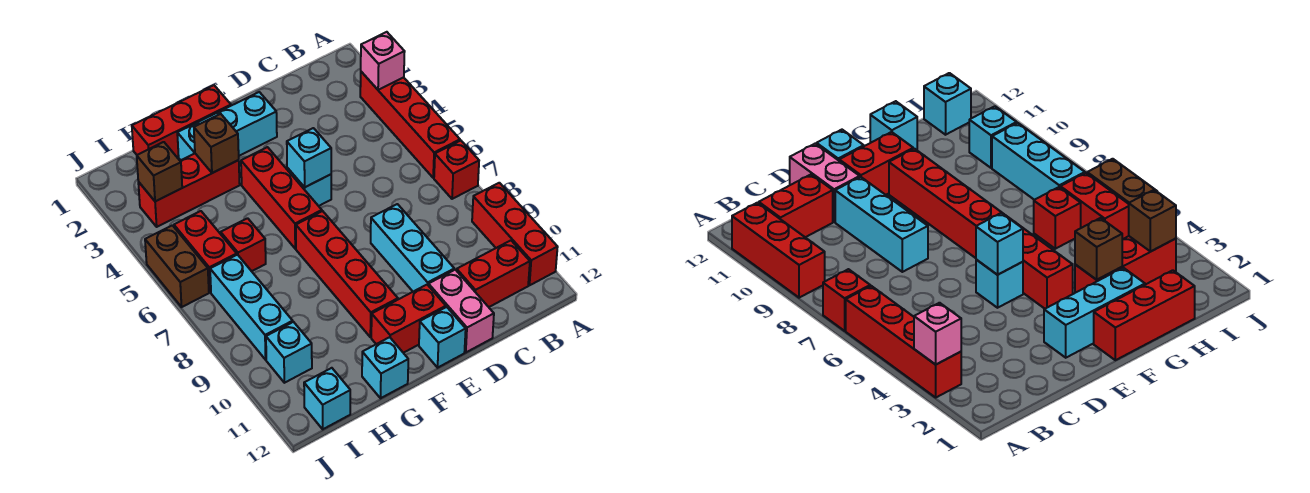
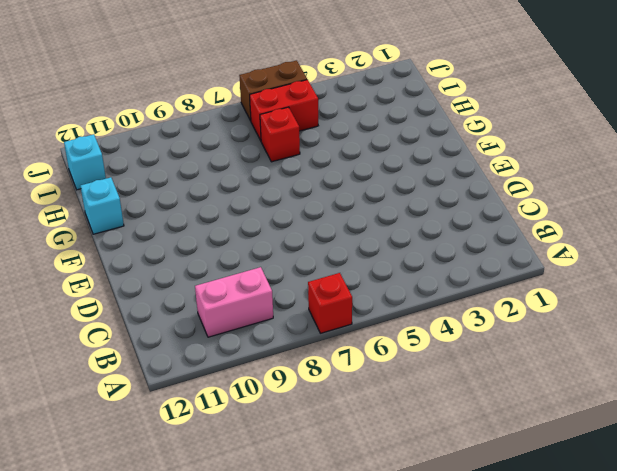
pink brick B9:B10 level 1 -> pink brick D11:D12 level 1
none -> red brick A3:A6 level 1
none -> red brick A9:A11 level 1
none -> red brick B11:C11 level 1

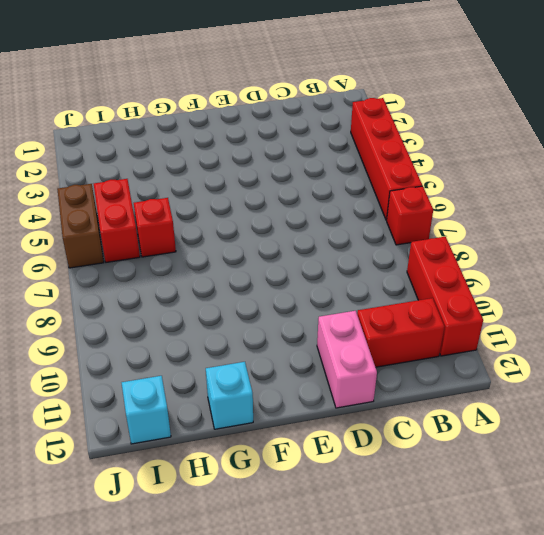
none -> cyan brick D8:D10 level 1
none -> cyan brick E2:G2 level 1
none -> cyan brick E5 level 1

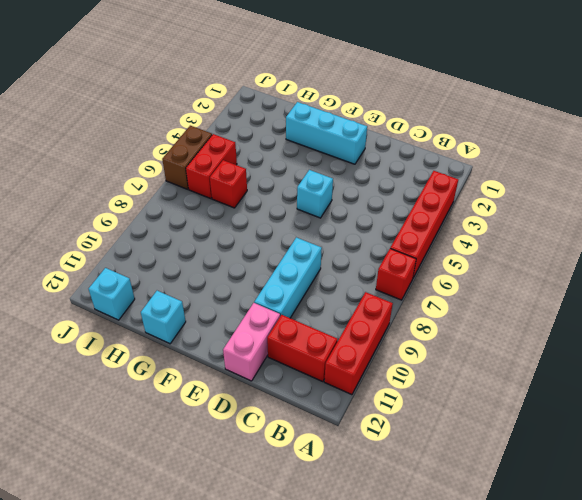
none -> red brick E11:F11 level 1
none -> cyan brick E12 level 1
none -> red brick F1:H1 level 1

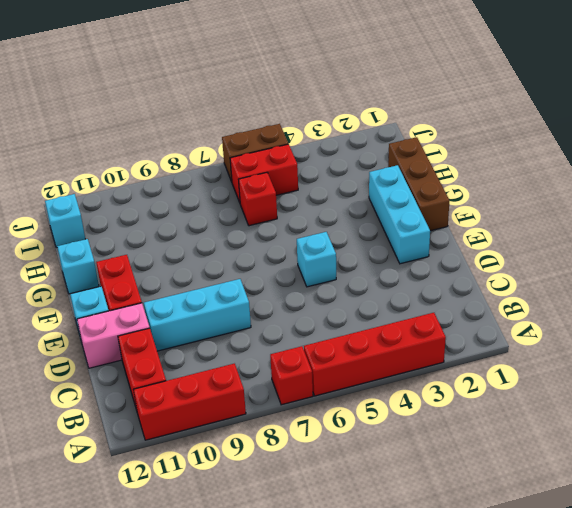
brown brick F1:H1 level 1 -> red brick F1:H1 level 1
none -> red brick F4:F6 level 1
none -> red brick F7:F10 level 1
none -> red brick G3:I3 level 1

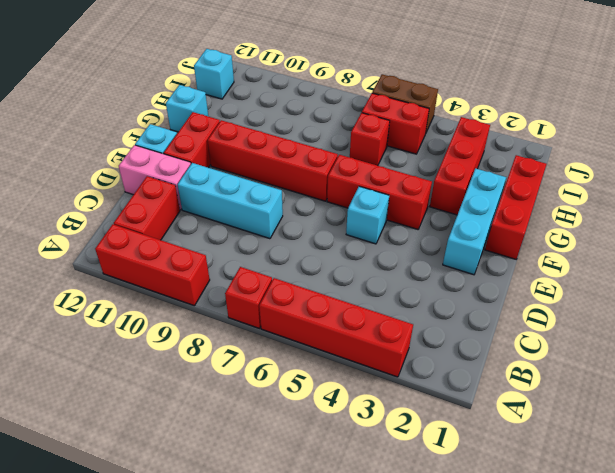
none -> cyan brick I7:I9 level 1
none -> cyan brick I10 level 1
none -> pink brick A3 level 2

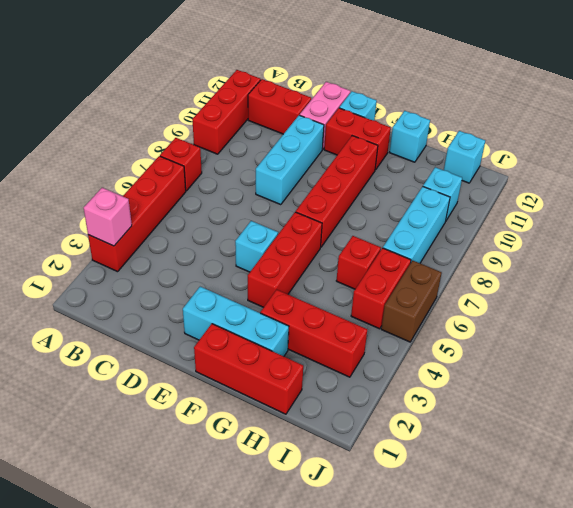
none -> cyan brick E5 level 2
none -> brown brick G3 level 2
none -> brown brick I3 level 2

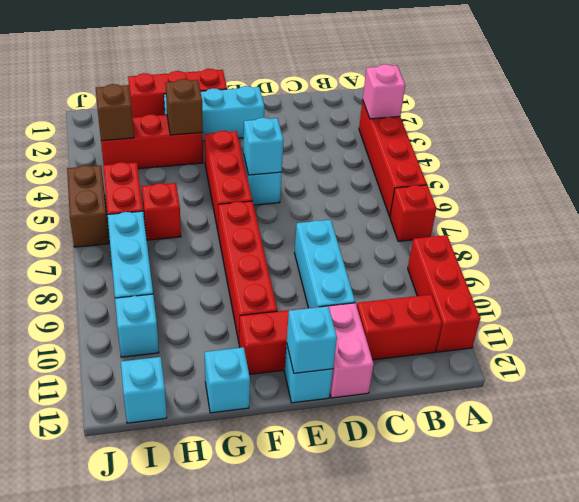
cyan brick E12 level 2 -> none

